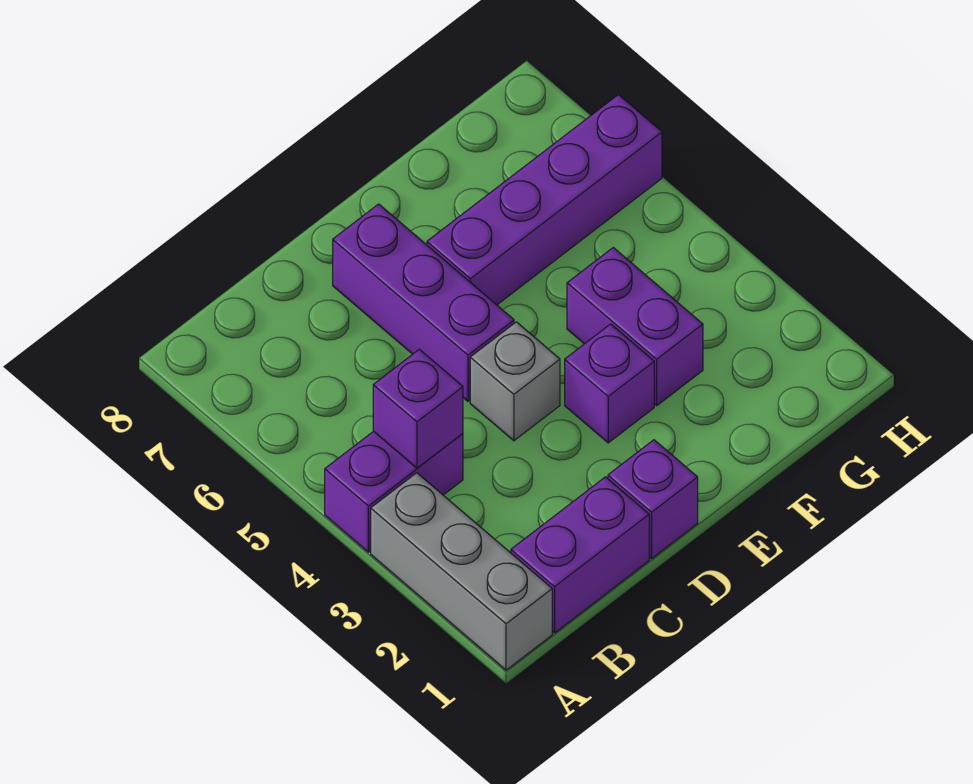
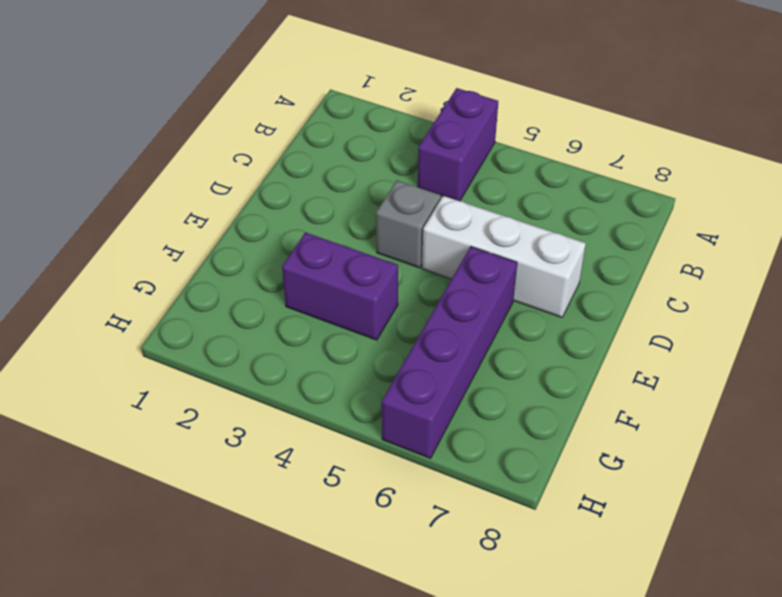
white brick D5:D7 level 1 -> purple brick D5:D7 level 1
none -> grey brick A1:A3 level 1
none -> purple brick B1:C1 level 1

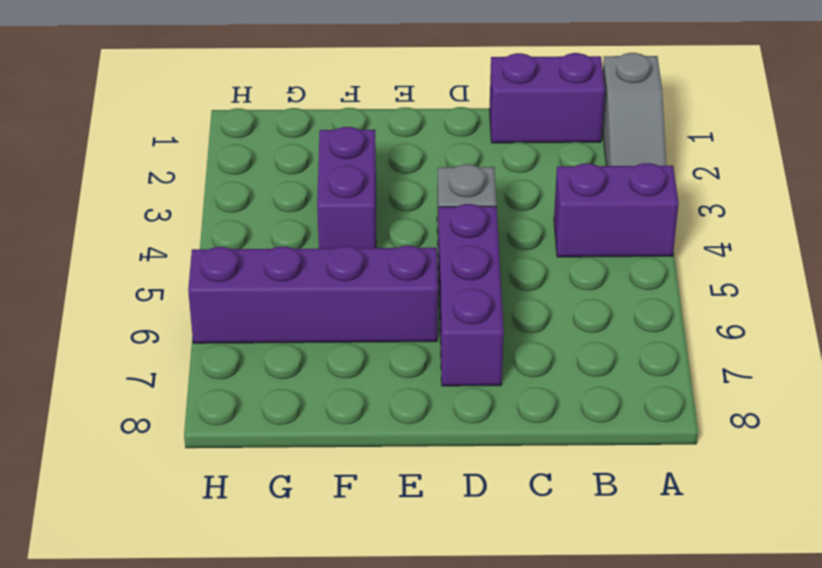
grey slope A1:A3 level 1 top 1 -> grey brick A1:A3 level 1
none -> purple brick D1 level 1
none -> purple brick E3 level 1

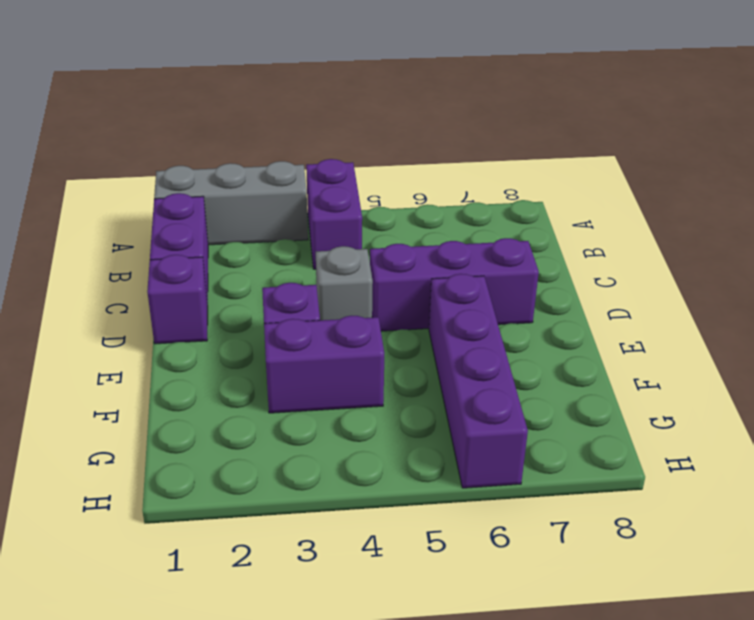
none -> purple brick B4 level 2

